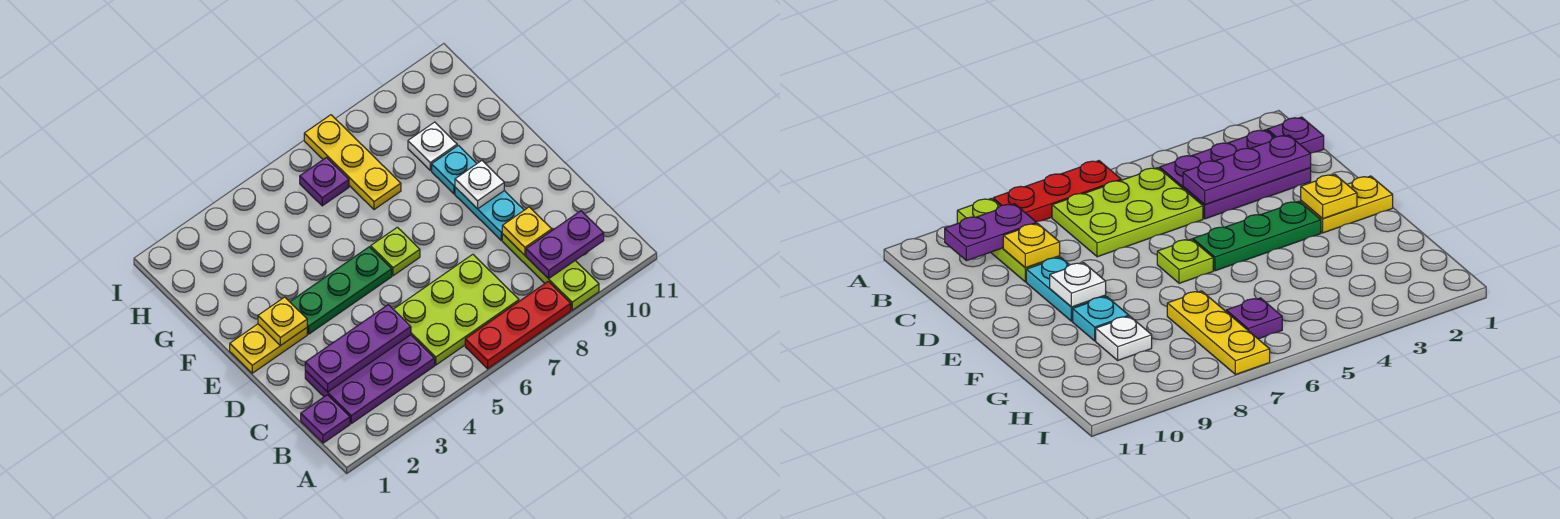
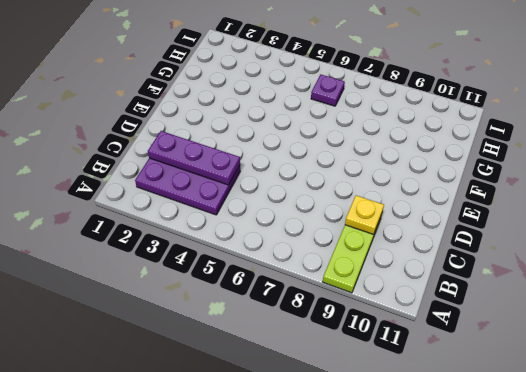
none -> red plate A6:A8 level 1
none -> purple plate B1 level 1
none -> lime plate B5:C7 level 1

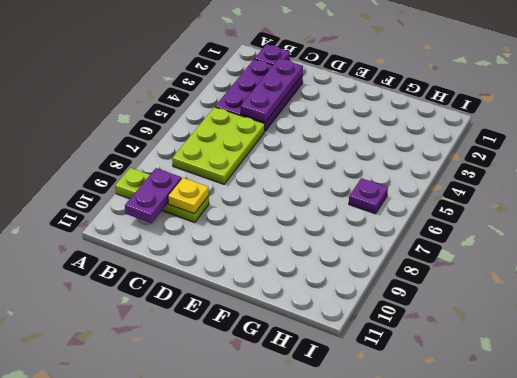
none -> red plate A6:A8 level 1
none -> cyan plate D9:E9 level 1
none -> yellow plate E1:E2 level 1

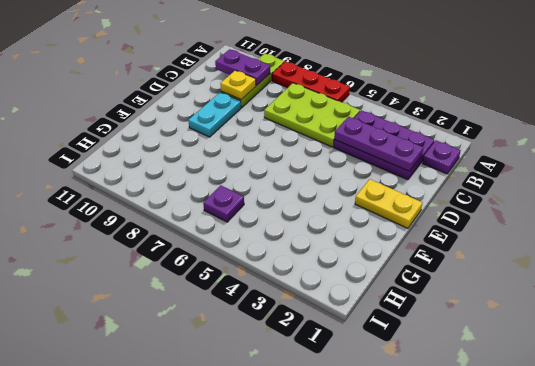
none -> green plate E3:E5 level 1
none -> lime plate E6 level 1
none -> cyan plate F9 level 1

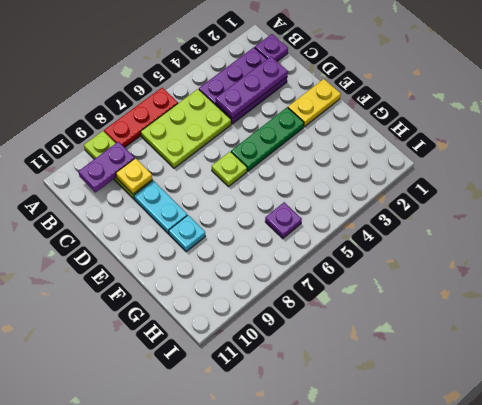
none -> yellow plate G7:I7 level 1
none -> white plate G9 level 1
none -> yellow plate E2 level 2

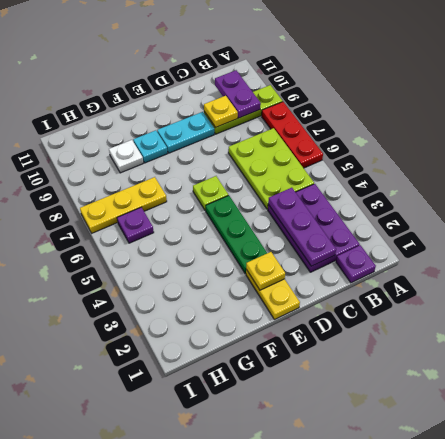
none -> white plate E9 level 2

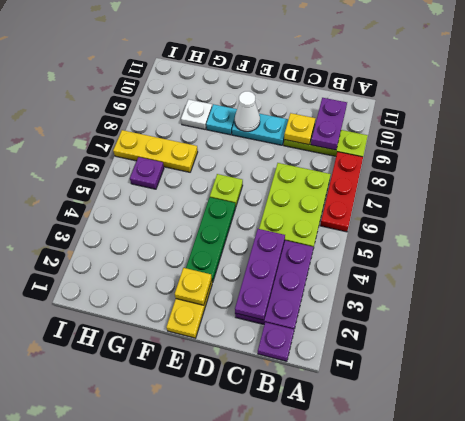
white cone E9 level 2 -> white plate E9 level 2

